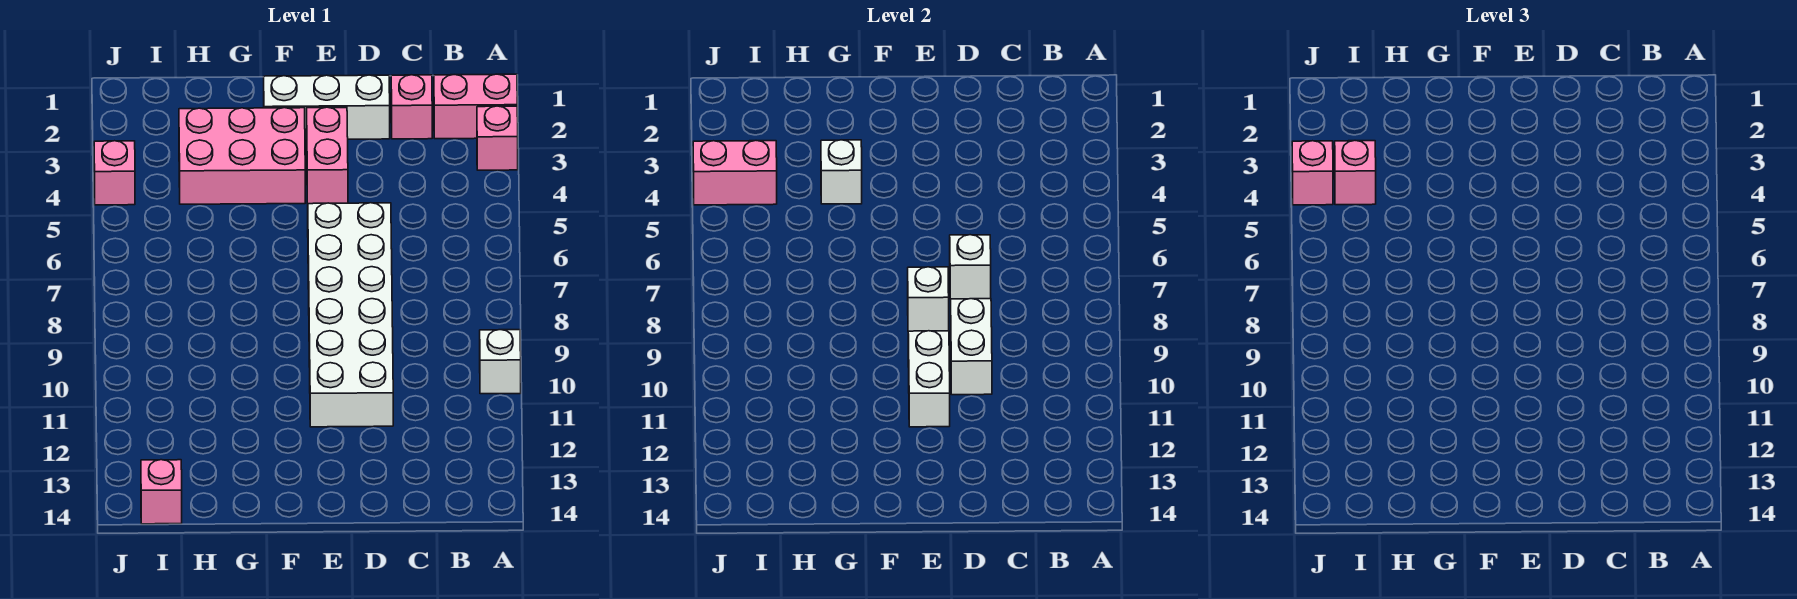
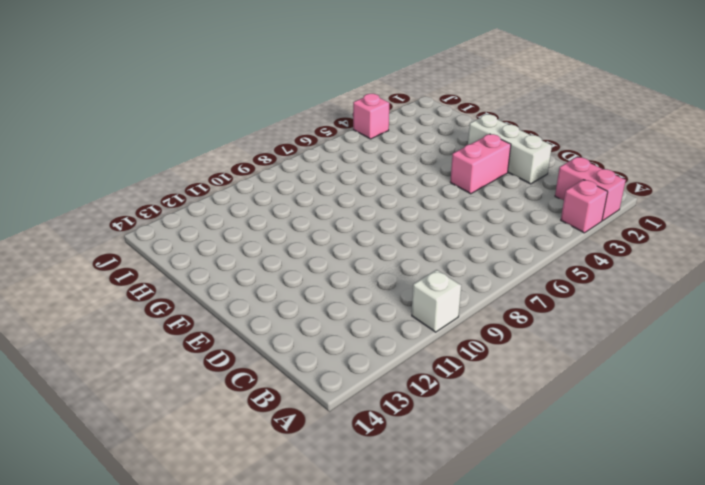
none -> pink brick C2 level 1
none -> white brick D6:E11 level 1
none -> pink brick F3:H4 level 1

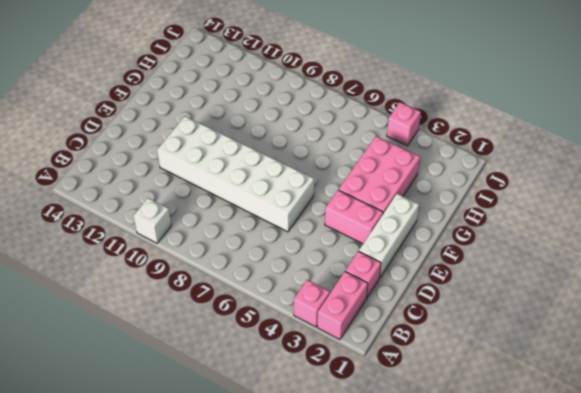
none -> pink brick I14 level 1
none -> white brick D7 level 2
none -> white brick D9:D10 level 2

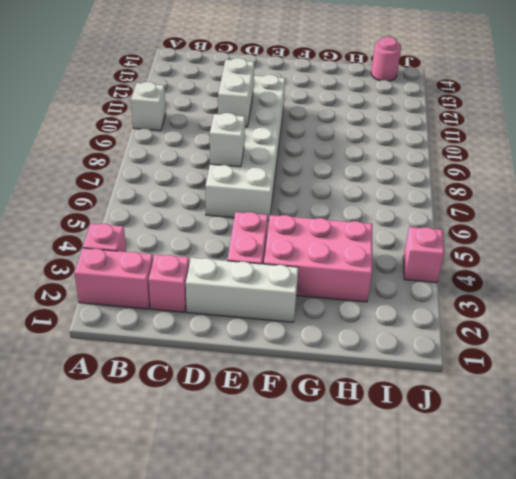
pink round brick I14 level 1 -> pink brick I14 level 1
none -> white brick E8 level 2
none -> white brick E10:E11 level 2
none -> white brick G4 level 2

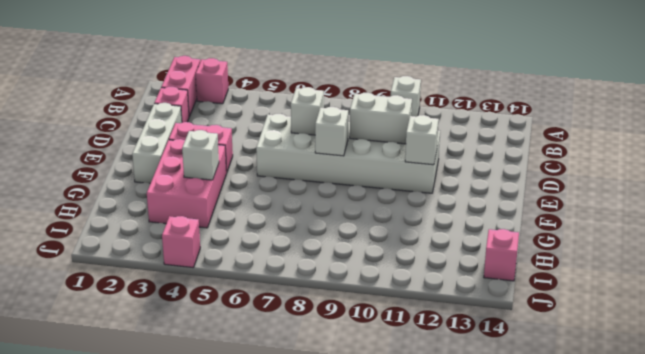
white brick E11 level 2 -> white brick E10:E11 level 2
none -> pink brick I4:J4 level 2
none -> pink brick I4 level 3
none -> pink brick J4 level 3

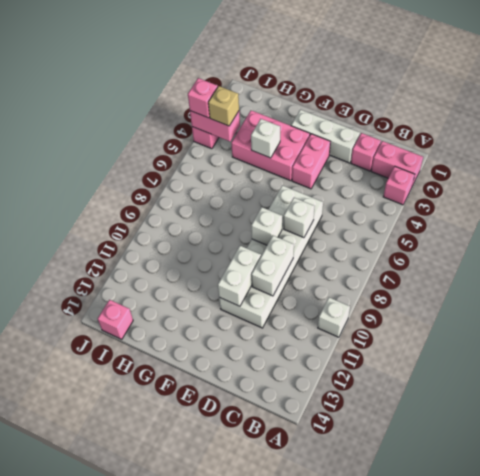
tan brick I4 level 3 -> pink brick I4 level 3

